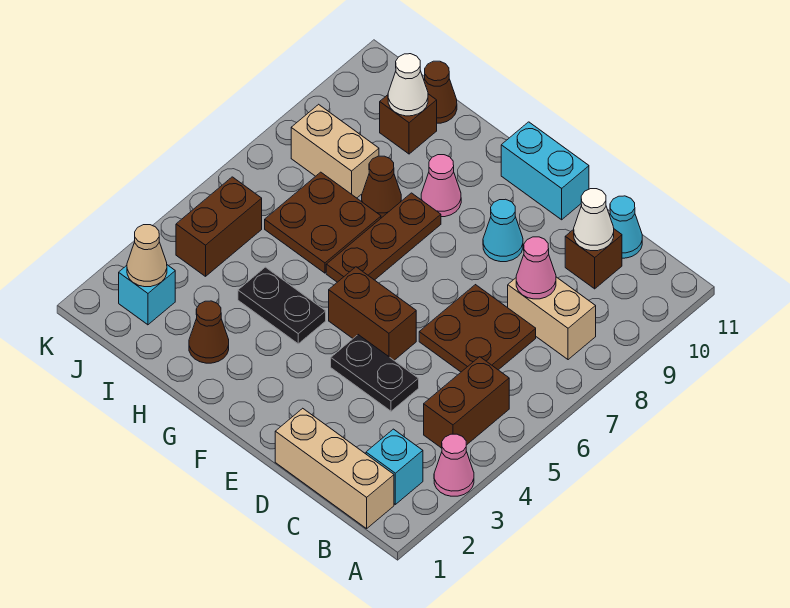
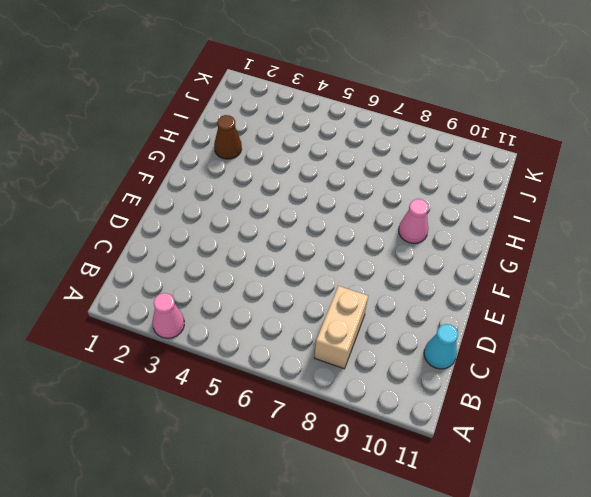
none -> tan brick B1:D1 level 1
none -> cyan brick B2 level 1
none -> brown brick B4:B5 level 1

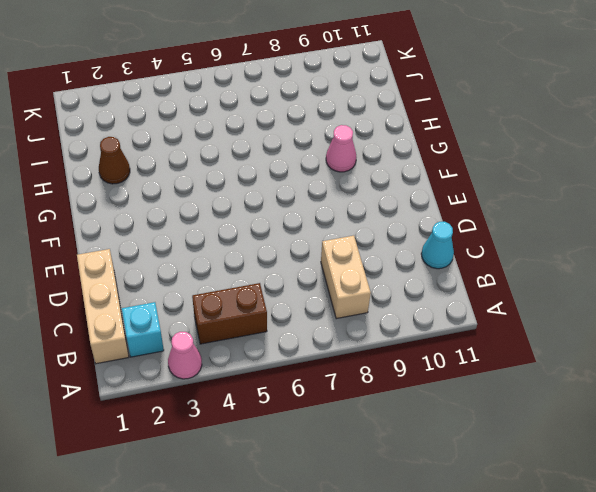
none -> brown plate C6:D7 level 1
none -> brown brick C10 level 1
none -> black plate D4:E4 level 1

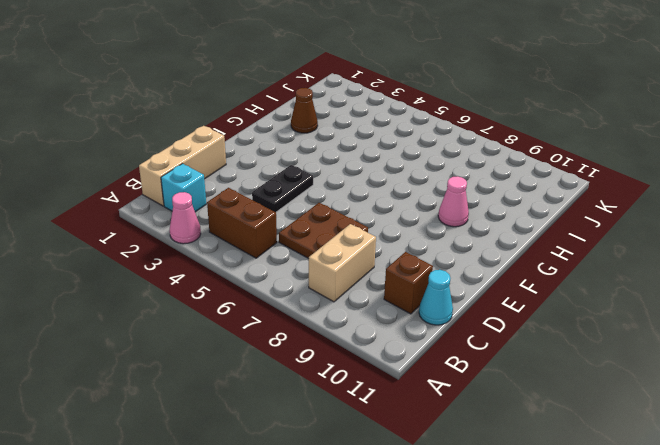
none -> brown brick E5:F5 level 1
none -> cyan cone E9 level 1
none -> cyan brick E11:F11 level 1

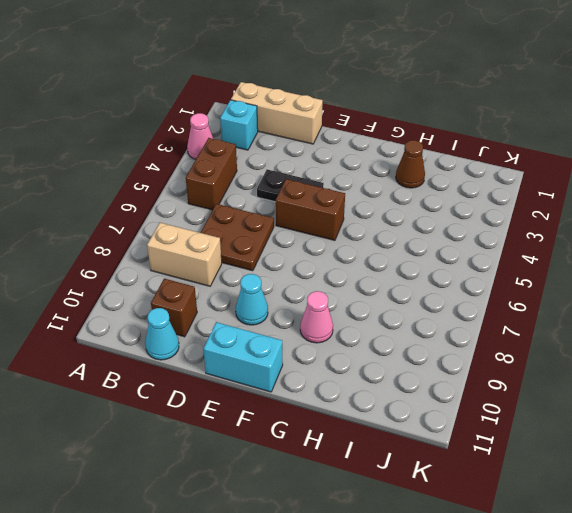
none -> black plate G4:H4 level 1
none -> brown plate G6:G8 level 1
none -> brown plate H6:I7 level 1

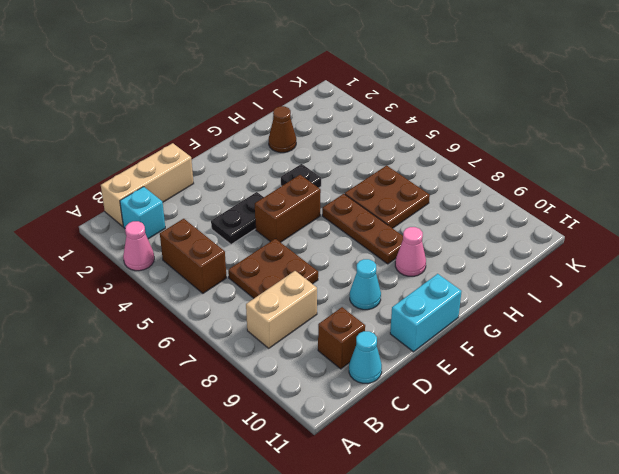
black plate G4 level 1 -> black plate G4:H4 level 1
none -> brown cone H8 level 1
none -> tan brick I8:J8 level 1
none -> brown brick I10 level 1

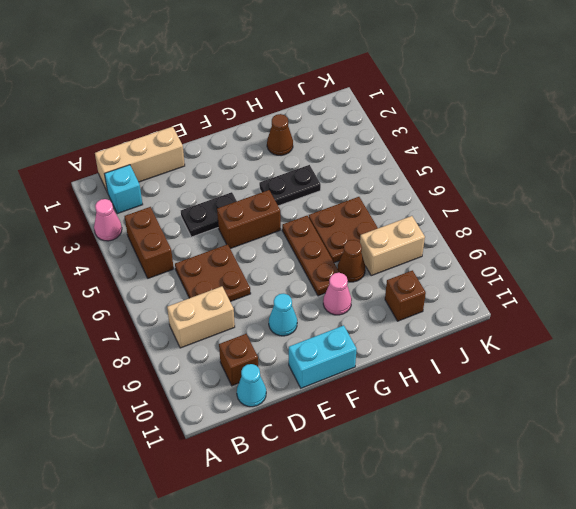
none -> brown cone I11 level 1
none -> cyan brick J2 level 1
none -> brown brick J4:J5 level 1

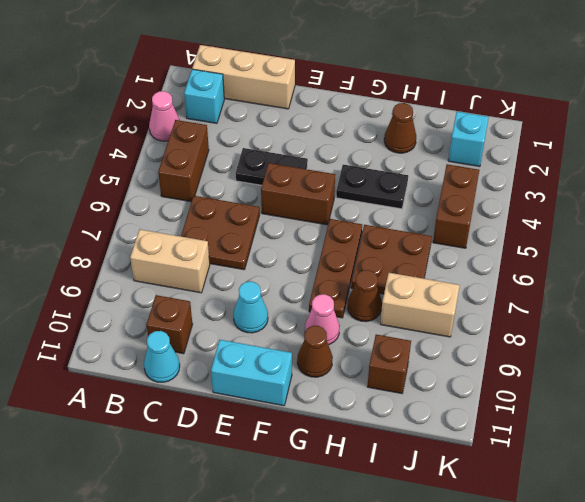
brown cone G10 level 1 -> brown cone I11 level 1
none -> pink cone C8 level 2
none -> white cone C10 level 2
none -> white cone I10 level 2

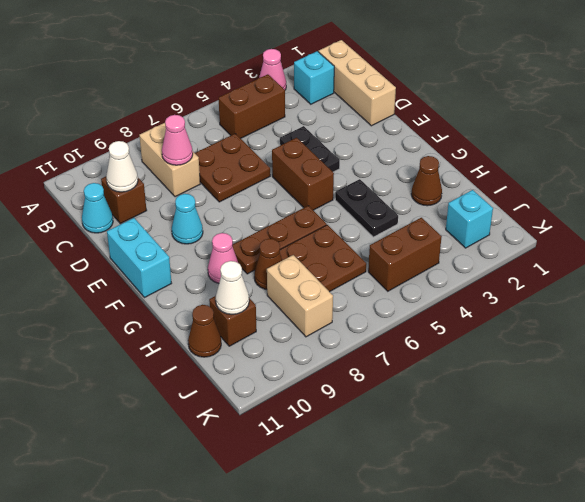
none -> tan cone J2 level 2

